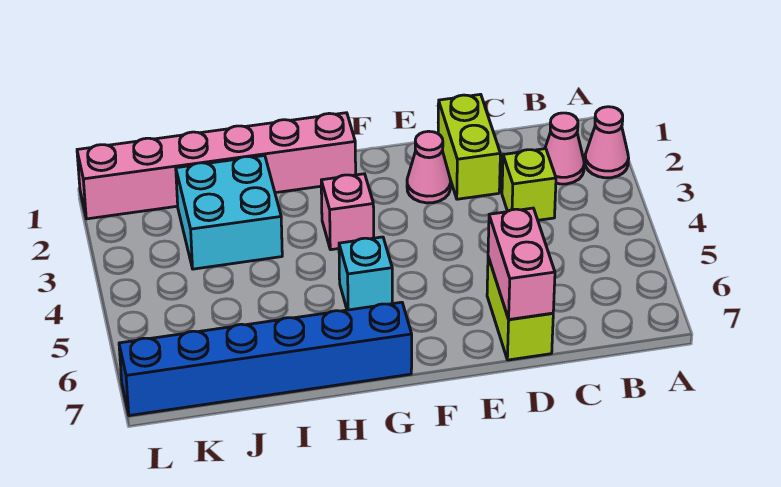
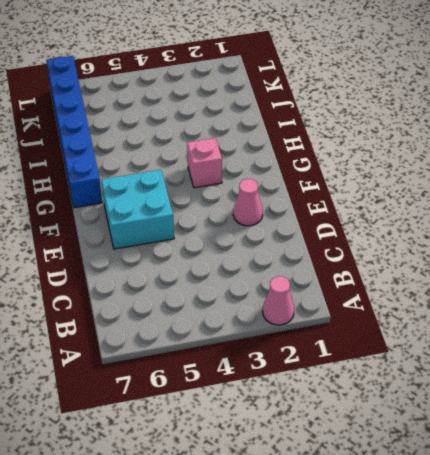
cyan brick E5:F6 level 1 -> cyan brick I2:J3 level 1
none -> pink cone B2 level 1
none -> lime brick C3 level 1
none -> lime brick D1:D2 level 1

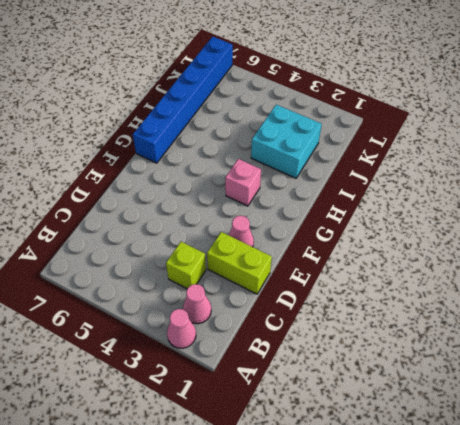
none -> lime brick D6:D7 level 1
none -> pink brick G1:L1 level 1
none -> cyan brick G5 level 1

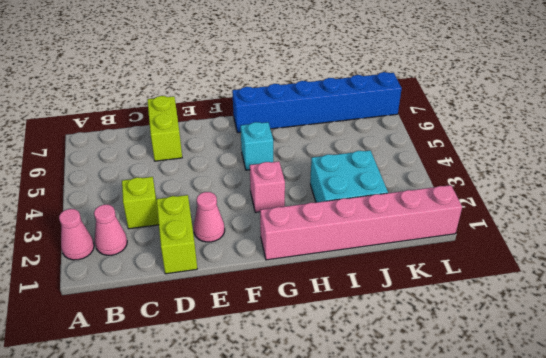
none -> pink brick D6:D7 level 2

